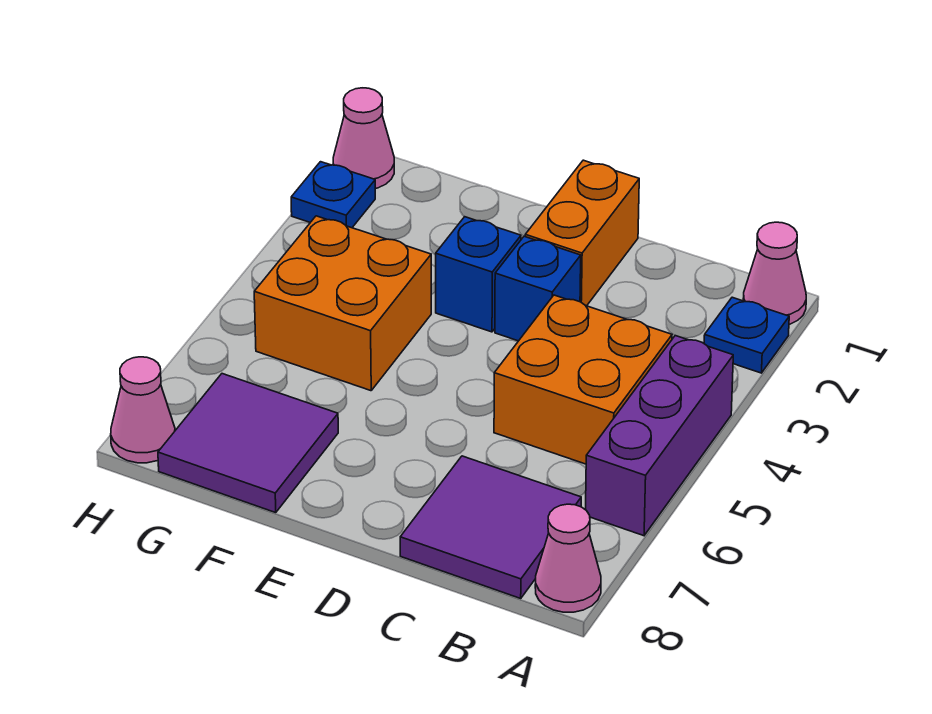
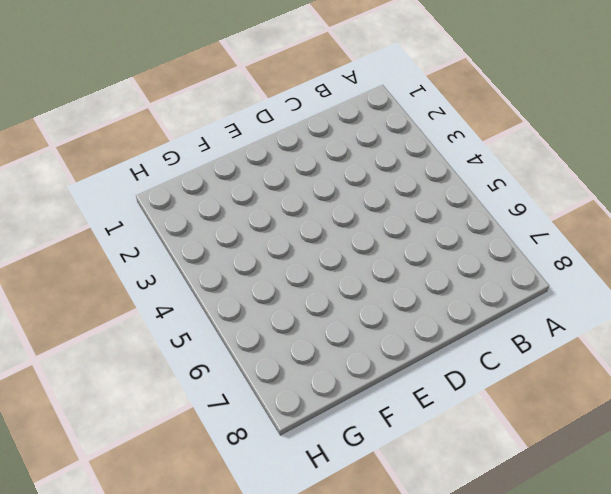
none -> pink cone A1 level 1
none -> blue plate A2 level 1
none -> purple brick A4:A6 level 1

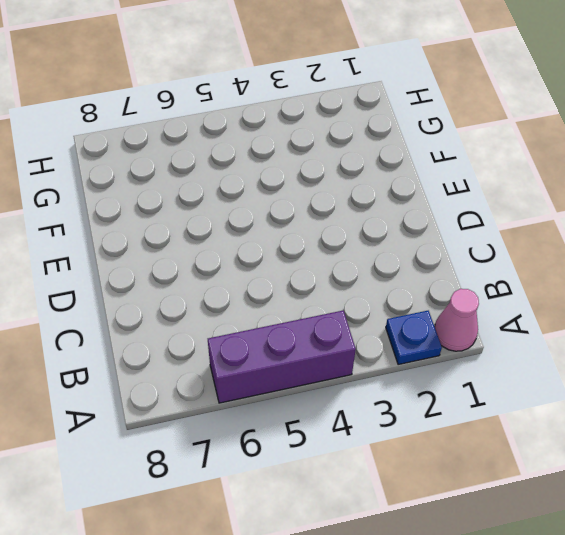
none -> pink cone A8 level 1
none -> orange brick B4:C5 level 1
none -> purple tile B7:C8 level 1

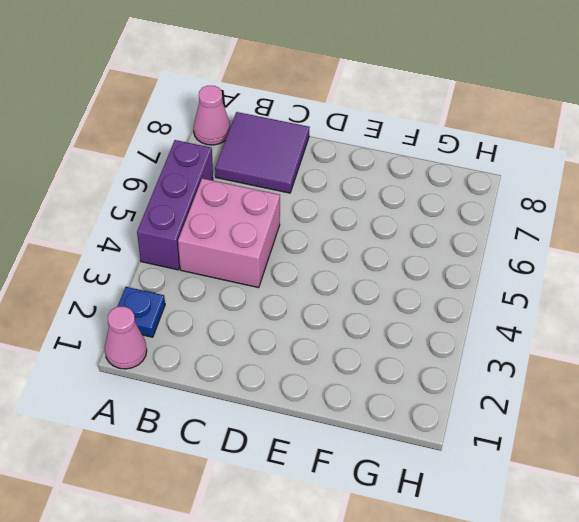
pink brick B4:C5 level 1 -> orange brick B4:C5 level 1
none -> orange brick D1:D2 level 1
none -> blue brick D3 level 1
none -> blue brick E3 level 1

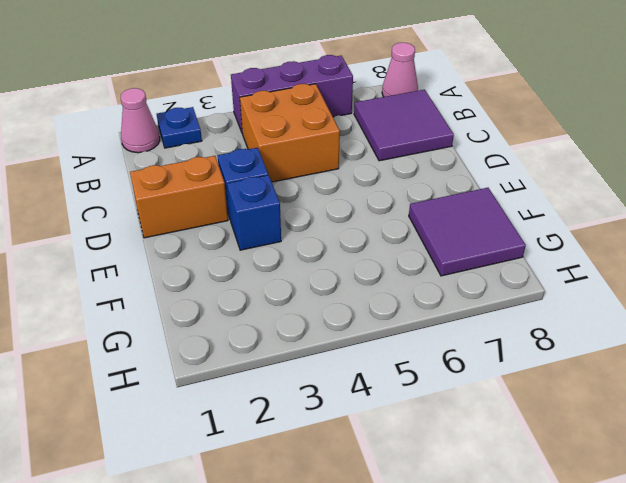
none -> orange brick F4:G5 level 1
none -> pink cone H1 level 1
none -> blue plate H2 level 1

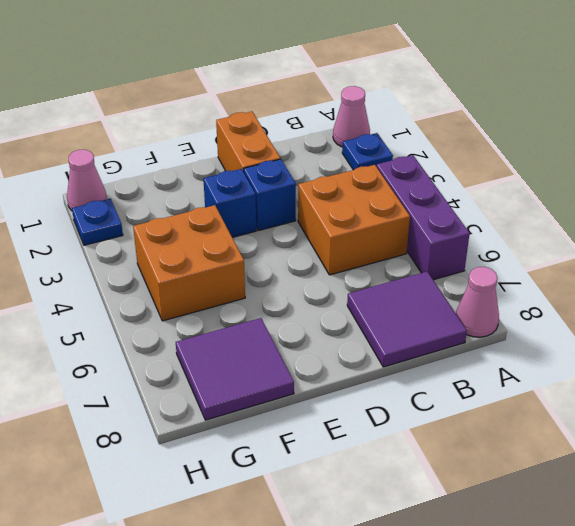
none -> pink cone H8 level 1

